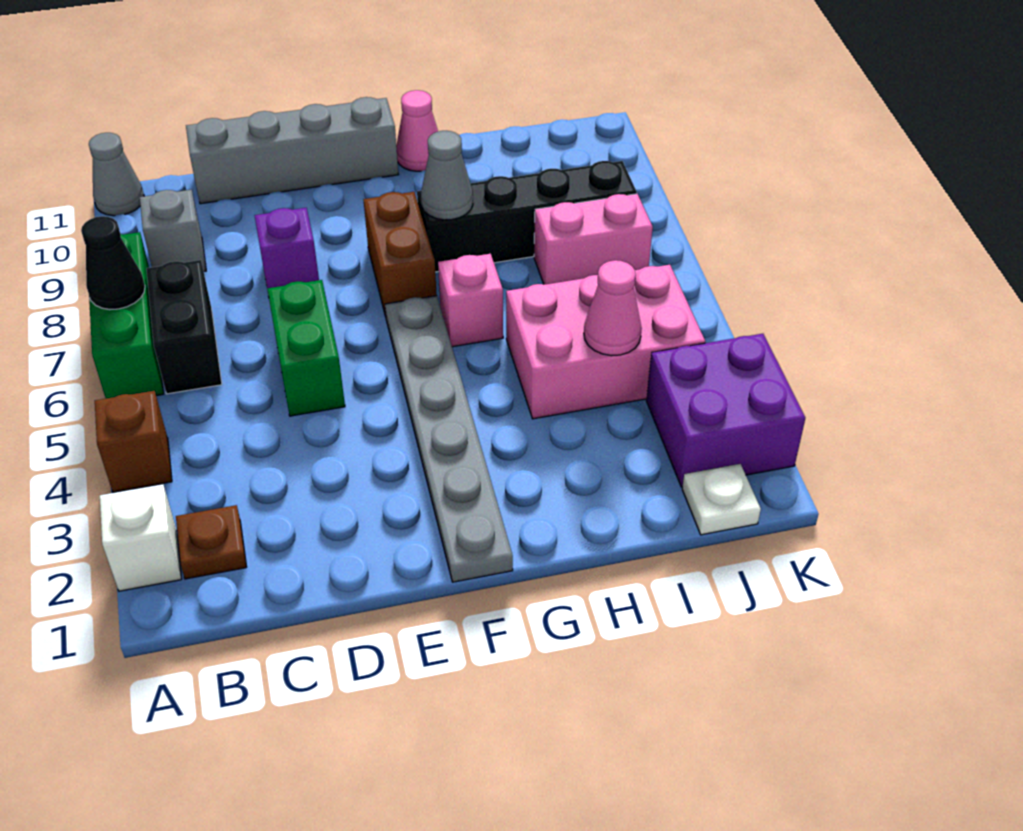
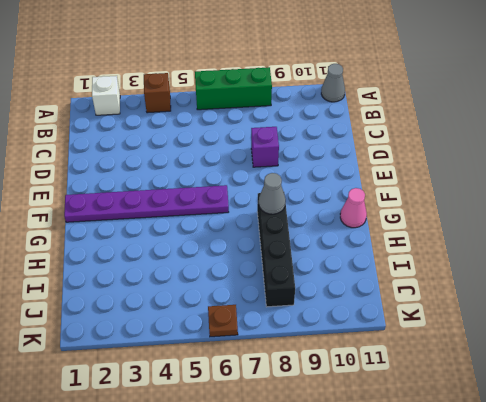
purple plate F1:F6 level 1 -> grey plate F1:F6 level 1
brown plate K6 level 1 -> brown plate B2 level 1
none -> black brick B6:B7 level 1
none -> grey brick B9 level 1
none -> grey brick C11:F11 level 1

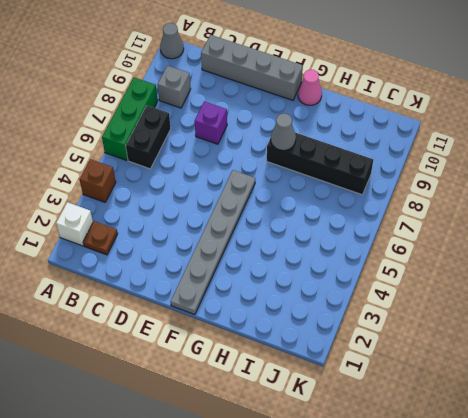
none -> green brick D5:D6 level 1
none -> brown brick F7:F8 level 1
none -> pink brick G6 level 1

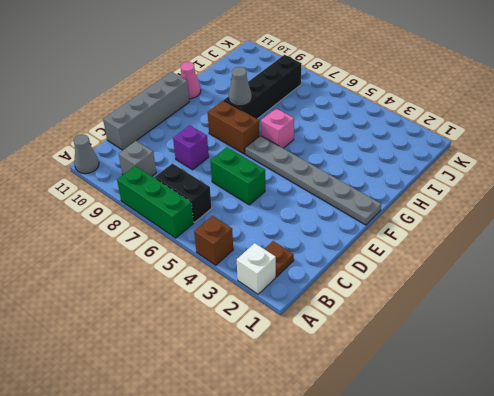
none -> pink brick H4:J5 level 1
none -> pink brick I7:J7 level 1
none -> white plate J1 level 1

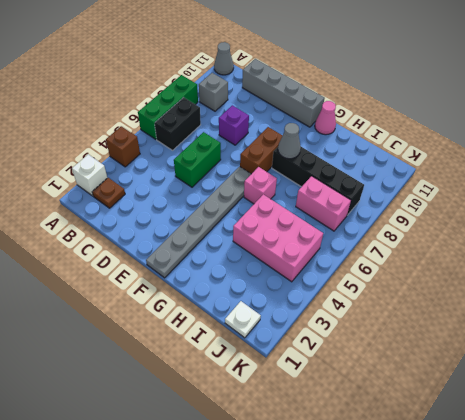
none -> purple brick J2:K3 level 1
none -> black cone A7 level 2
none -> pink cone I4 level 2

